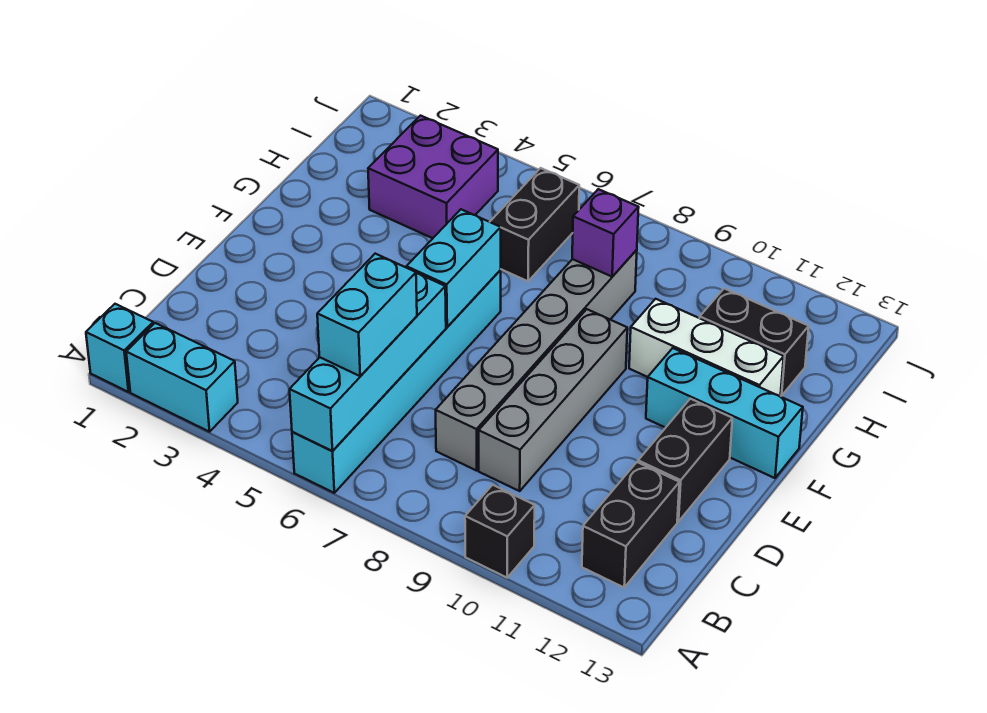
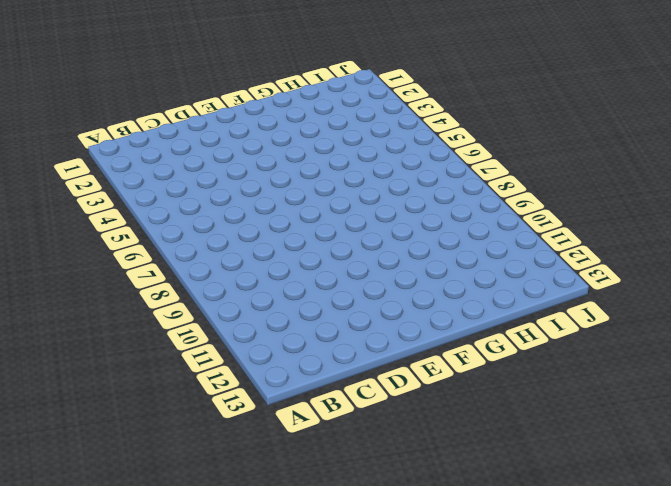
none -> cyan brick A1 level 1
none -> cyan brick A2:A3 level 1
none -> cyan brick A6:F6 level 1

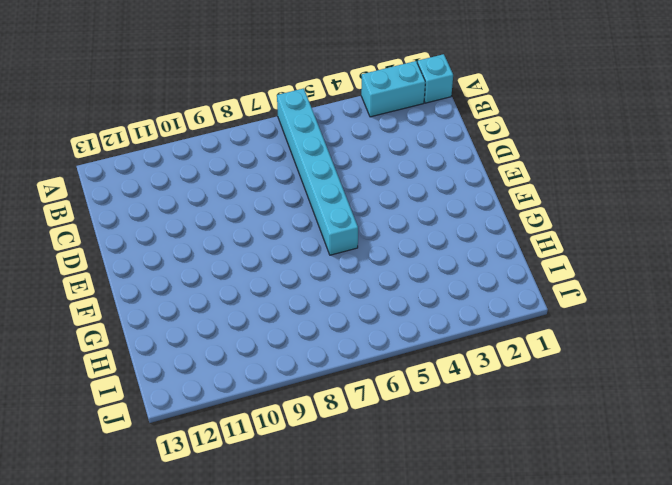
none -> black brick A10 level 1
none -> black brick B12:C12 level 1
none -> grey brick C8:H8 level 1

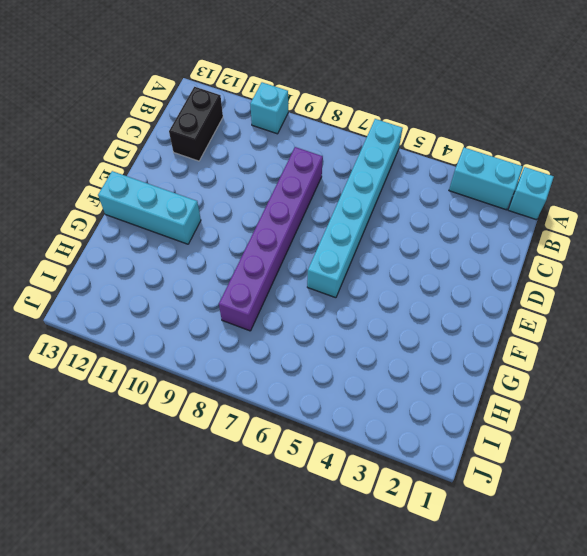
cyan brick A10 level 1 -> black brick A10 level 1
purple brick C8:H8 level 1 -> grey brick C8:H8 level 1
none -> grey brick C9:F9 level 1
none -> black brick D12:E12 level 1
none -> white brick G10:G12 level 1

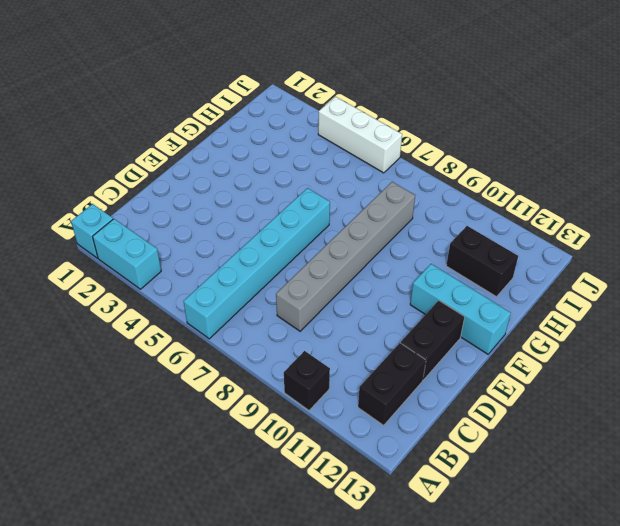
white brick J4:J6 level 1 -> white brick G10:G12 level 1
none -> grey brick C9:F9 level 1
none -> purple brick H3:I4 level 1
none -> black brick H6:I6 level 1

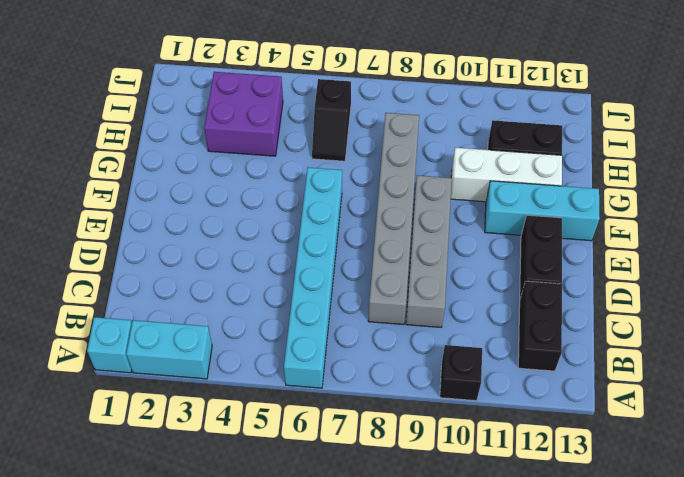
black slope H6:I6 level 1 top I -> black brick H6:I6 level 1
none -> cyan brick A6:D6 level 2
none -> cyan brick E6:F6 level 2
none -> purple brick H8 level 2

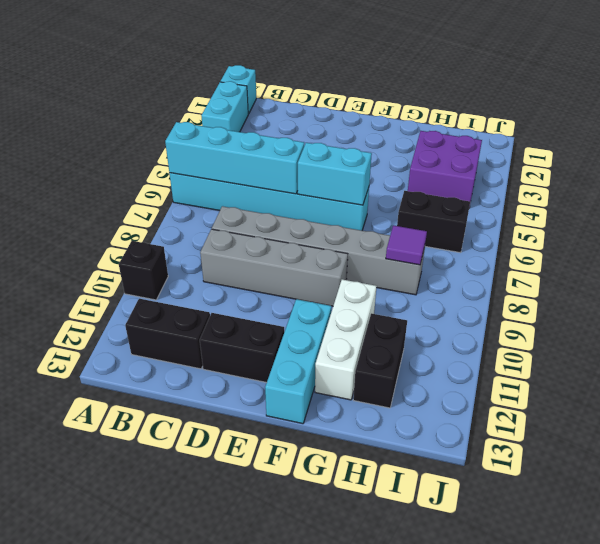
purple tile H8 level 2 -> purple brick H8 level 2
none -> cyan brick B6:C6 level 3

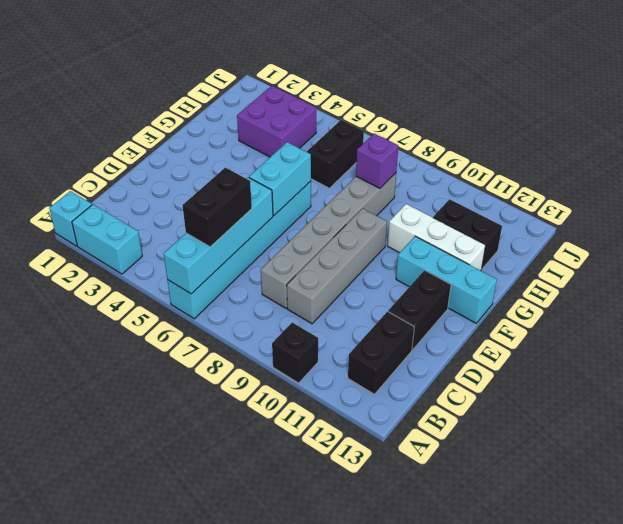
black brick B6:C6 level 3 -> cyan brick B6:C6 level 3

